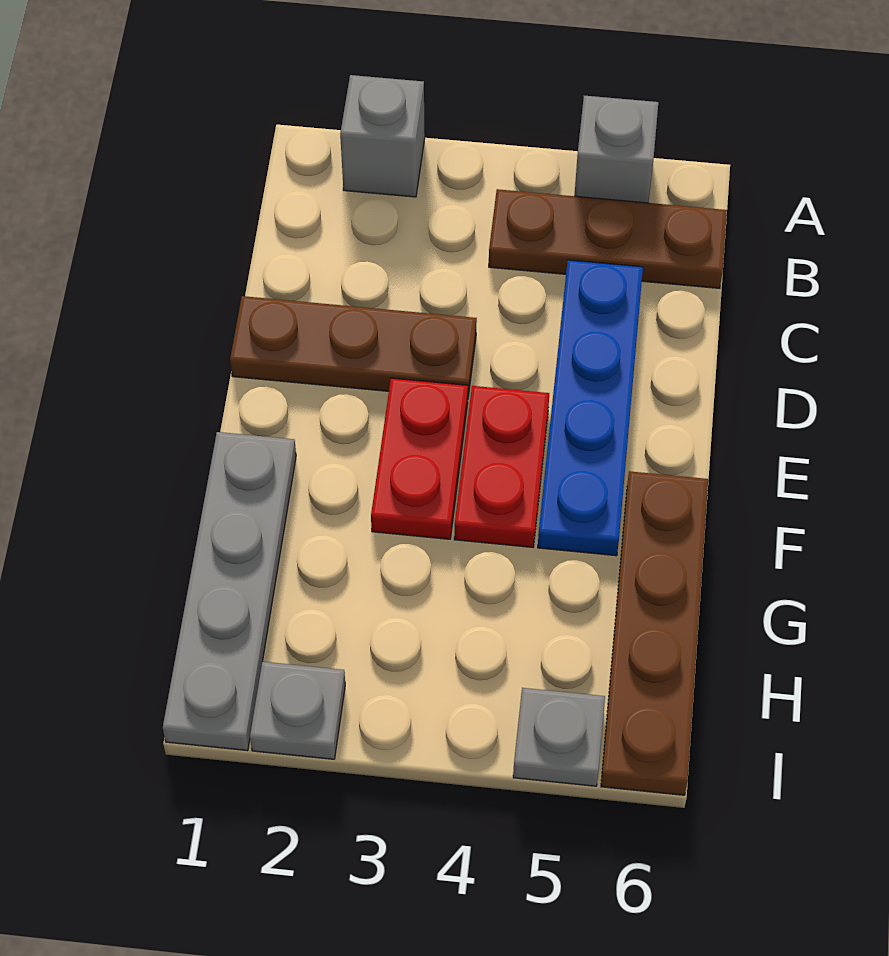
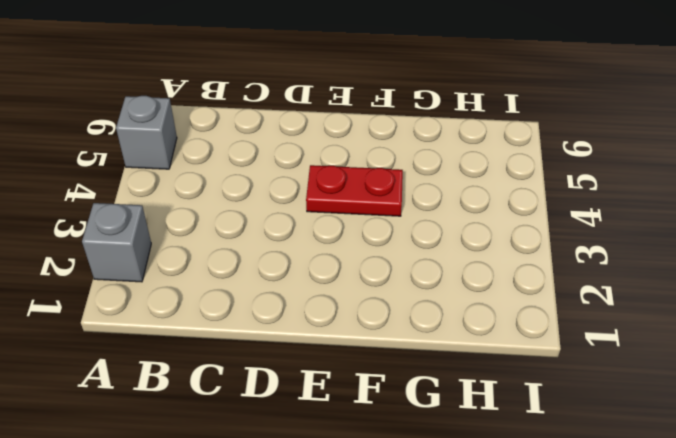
none -> brown plate B4:B6 level 1
none -> blue plate C5:F5 level 1

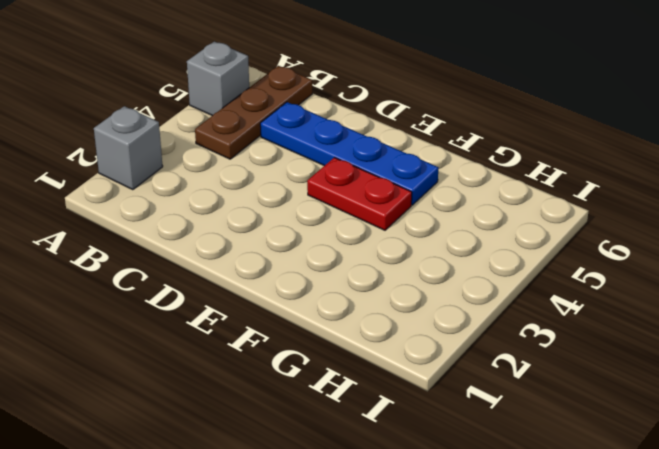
none -> brown plate D1:D3 level 1
none -> red plate E3:F3 level 1

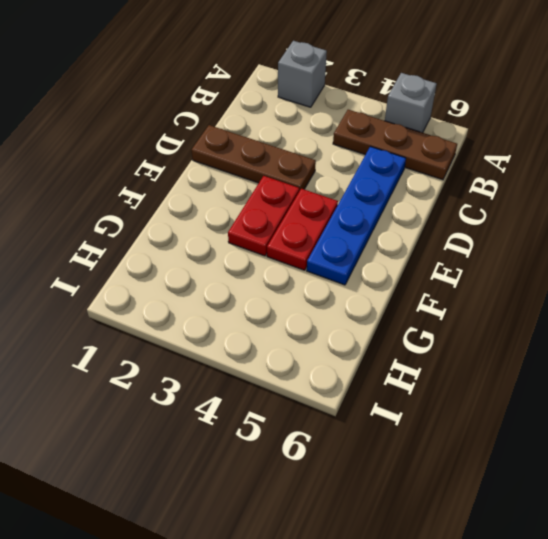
none -> grey plate F1:I1 level 1
none -> brown plate F6:I6 level 1

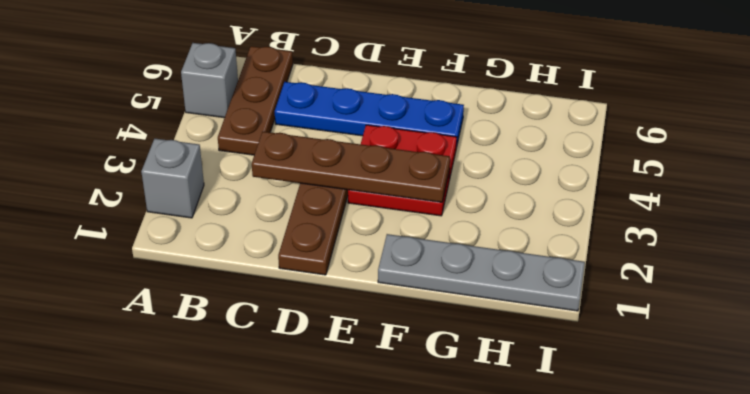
brown plate C3:F3 level 2 -> brown plate F6:I6 level 1
none -> grey plate I2 level 1
none -> grey plate I5 level 1

